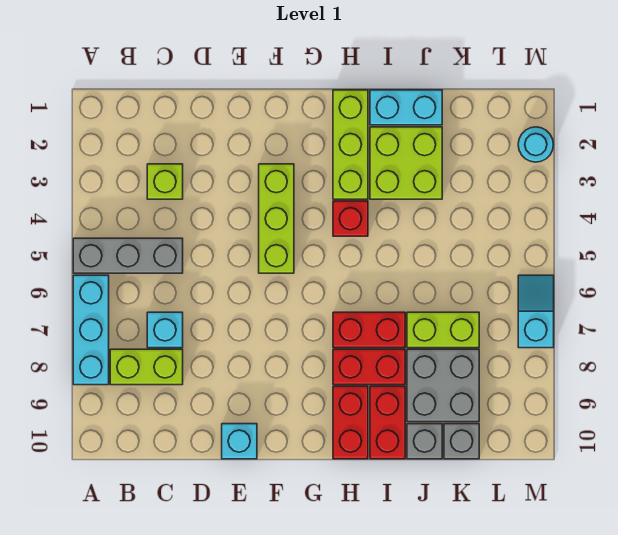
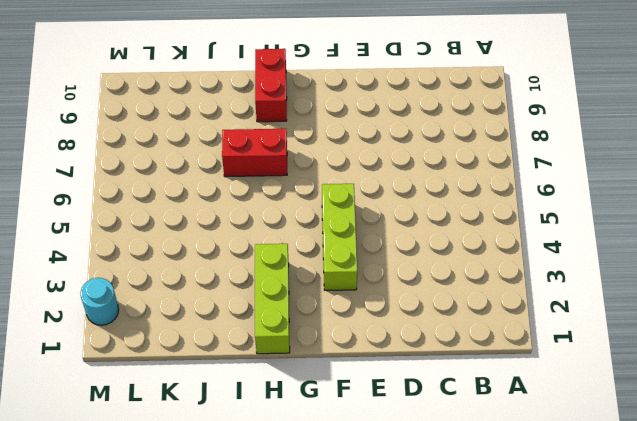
none -> grey brick A5:C5 level 1
none -> cyan brick A6:A8 level 1
none -> lime brick B8:C8 level 1

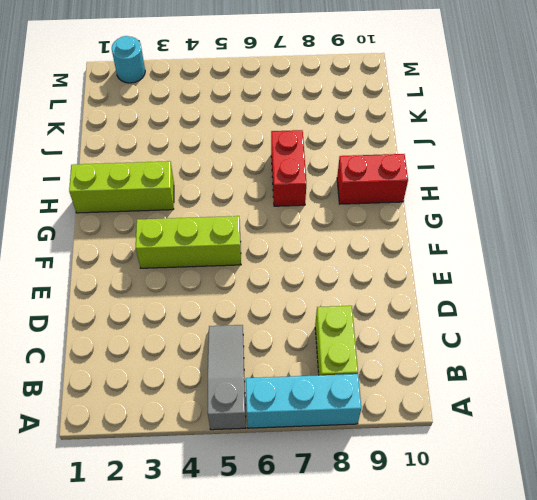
grey slope A5:C5 level 1 top A -> grey brick A5:C5 level 1
none -> lime brick C3 level 1
none -> cyan brick C7 level 1
none -> cyan brick E10 level 1

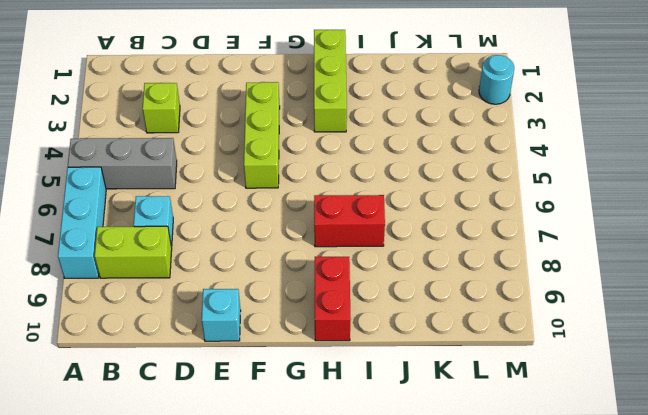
none -> red brick H4 level 1
none -> red brick H8:I8 level 1
none -> cyan brick I1:J1 level 1

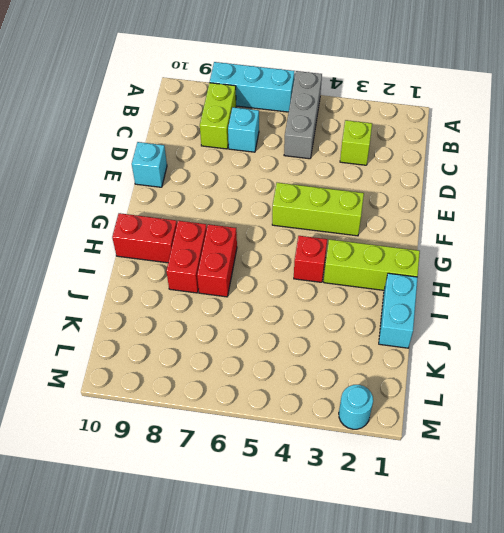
none -> lime brick I2:J3 level 1
none -> red brick I9:I10 level 1
none -> lime brick J7:K7 level 1

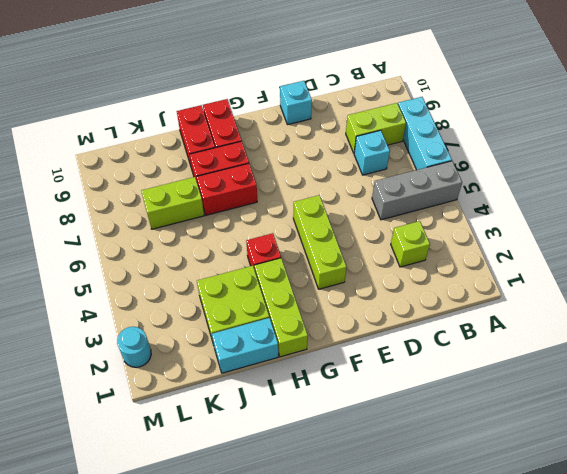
none -> grey brick J8:K9 level 1
none -> grey brick J10 level 1
none -> grey brick K10 level 1

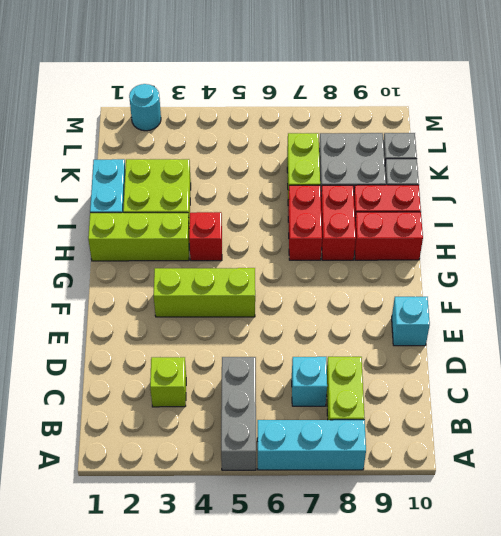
none -> cyan slope M6:M7 level 1 top 7

